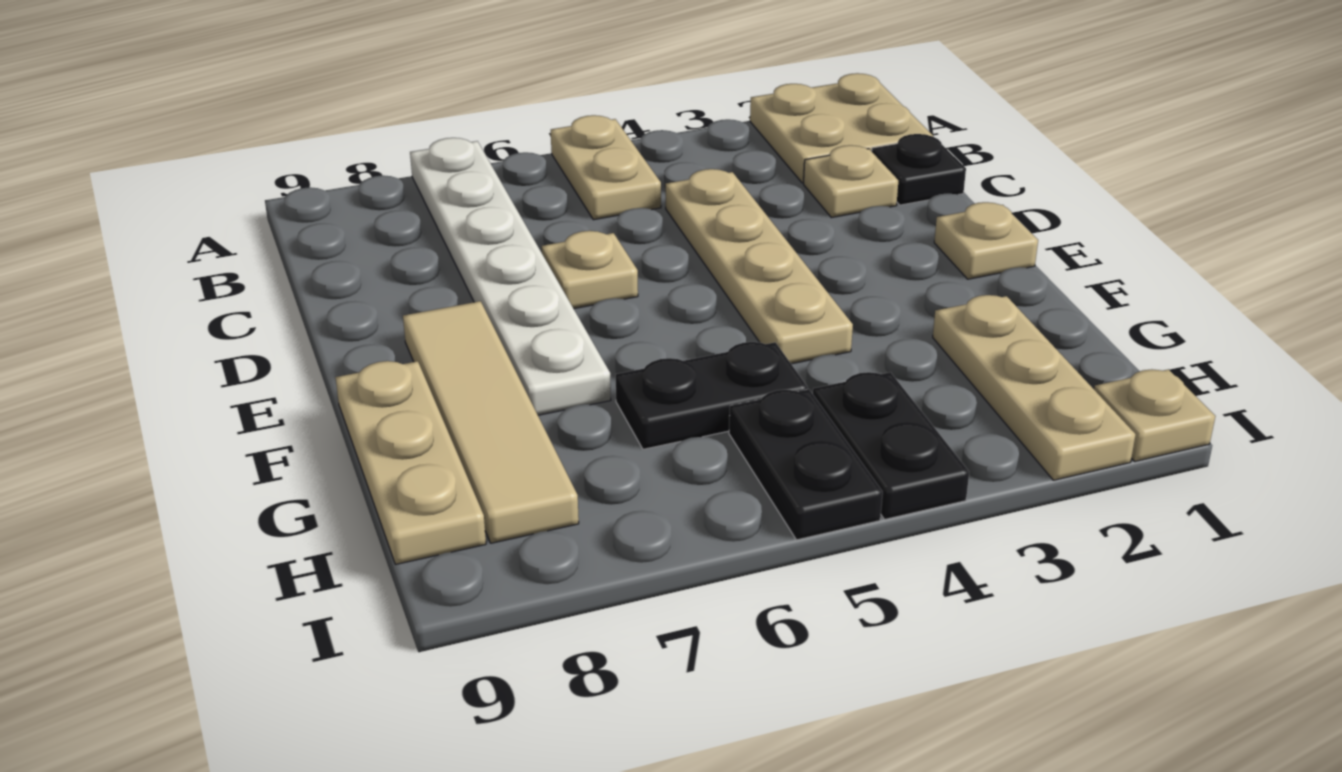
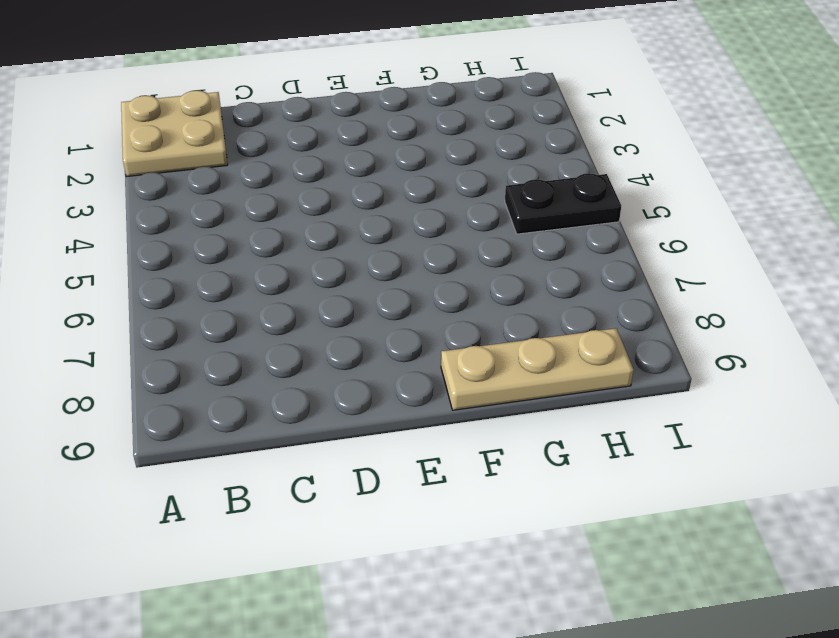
none -> tan plate A5:B5 level 1
none -> white plate A7:F7 level 1
none -> black plate C1 level 1

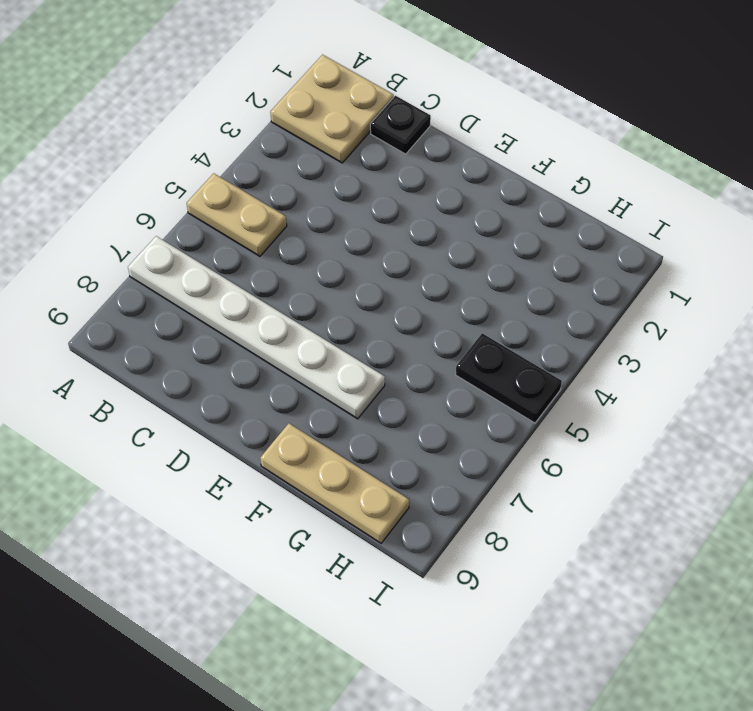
none -> tan plate C2 level 1
none -> tan plate C4:F4 level 1
none -> tan plate D6 level 1

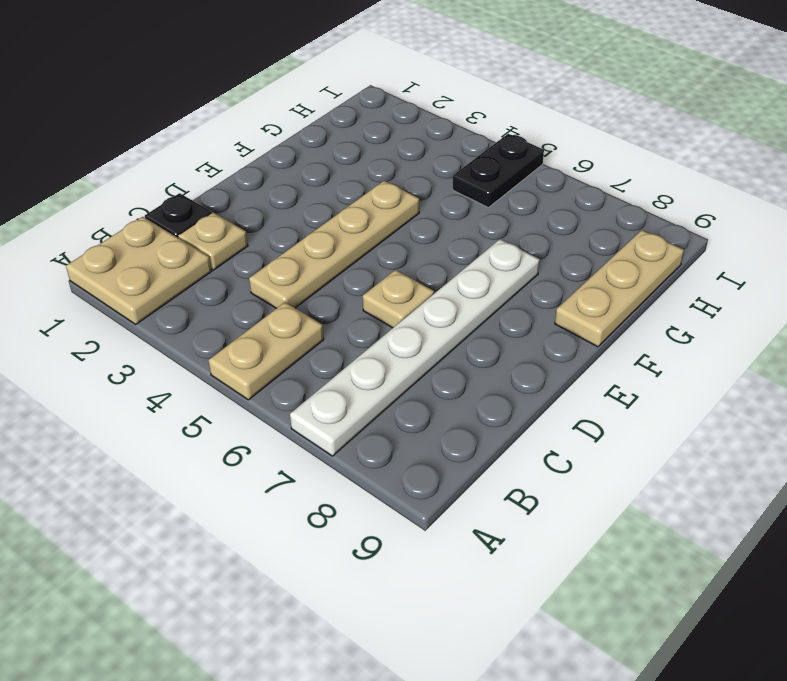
none -> tan plate E1 level 1
none -> tan tile E8:H8 level 1
none -> tan plate G2:I2 level 1

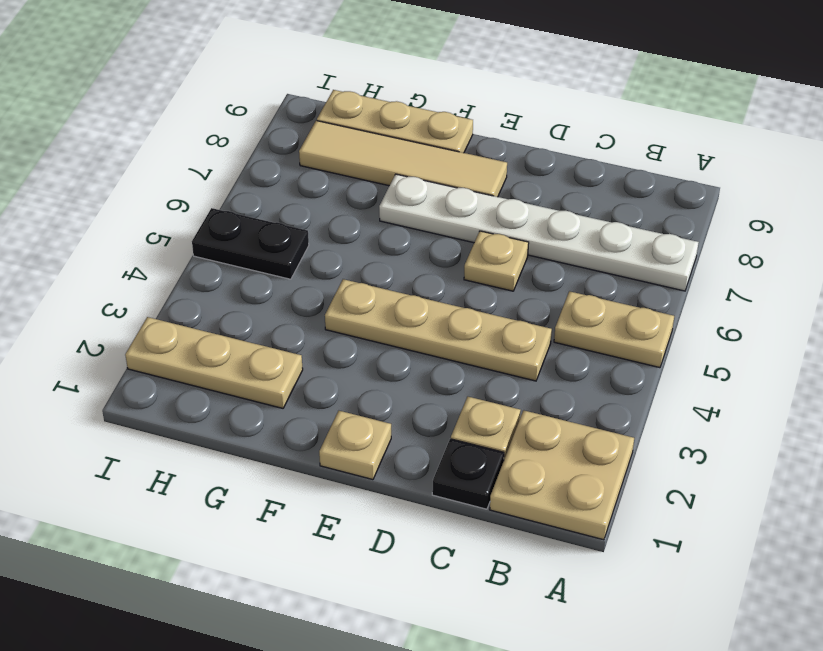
none -> black plate G5:G6 level 1
none -> black plate H4:I4 level 1
none -> tan plate I1 level 1

